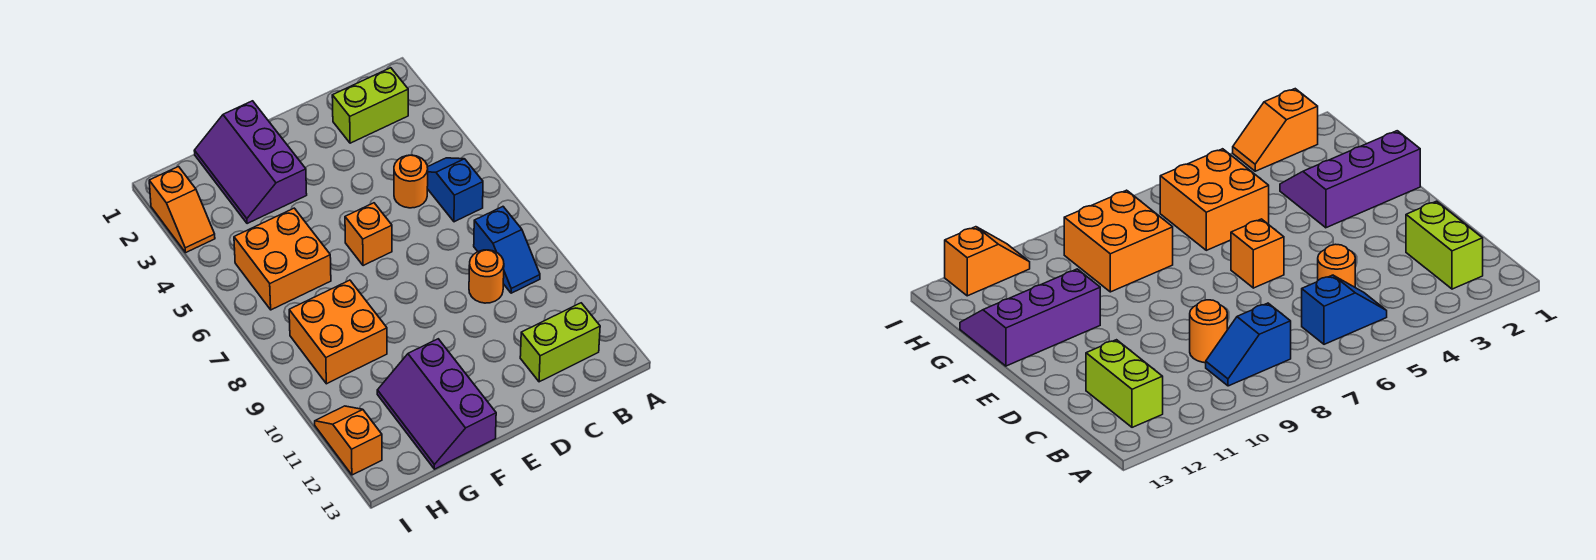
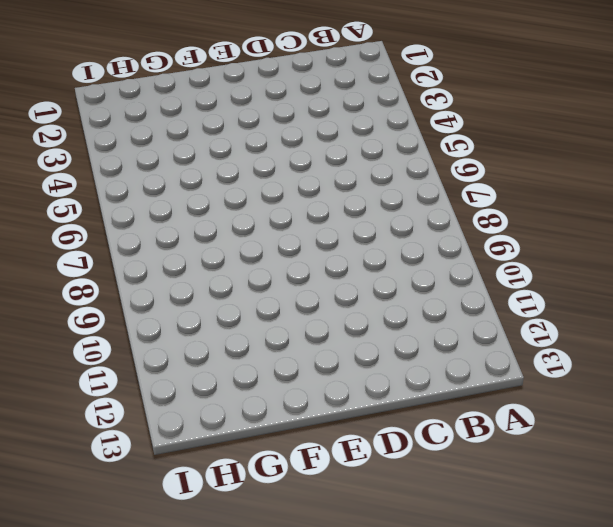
none -> lime brick B2:C2 level 1
none -> blue slope B5:B6 level 1 top 6
none -> blue slope B8:B9 level 1 top 8

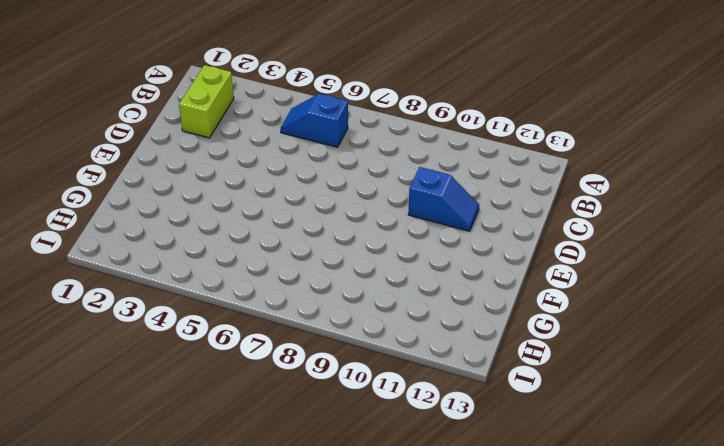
blue slope D10:D11 level 1 top 10 -> blue slope B8:B9 level 1 top 8
none -> lime brick B12:C12 level 1
none -> orange round brick C5 level 1
none -> orange round brick C9 level 1

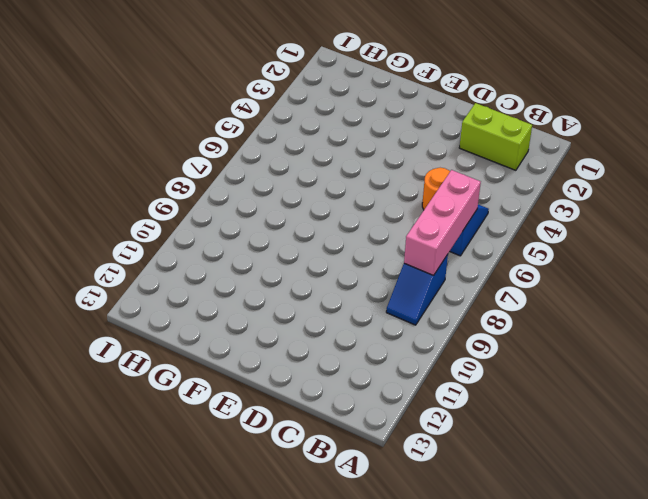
pink brick B6:B8 level 2 -> none
none -> lime brick B12:C12 level 1
none -> orange round brick C9 level 1
none -> orange brick E6 level 1

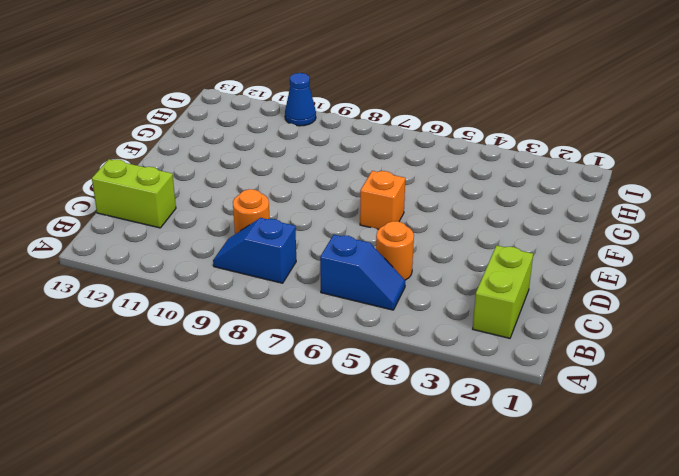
lime brick C12:C13 level 1 -> lime brick B12:C12 level 1
blue cone I10 level 1 -> none
none -> purple slope F1:G3 level 1 top F
none -> purple slope F11:G13 level 1 top F
none -> orange brick G5:H6 level 1

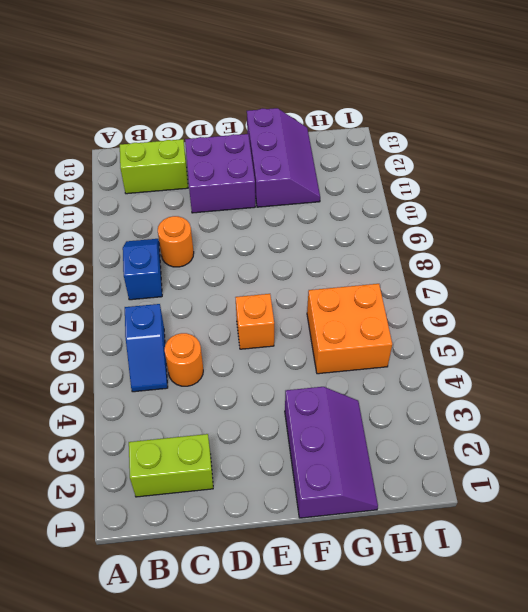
purple brick D11:E12 level 1 -> none
none -> orange brick G8:H9 level 1
none -> orange slope I2:I3 level 1 top 2
none -> orange slope I11:I12 level 1 top 12

